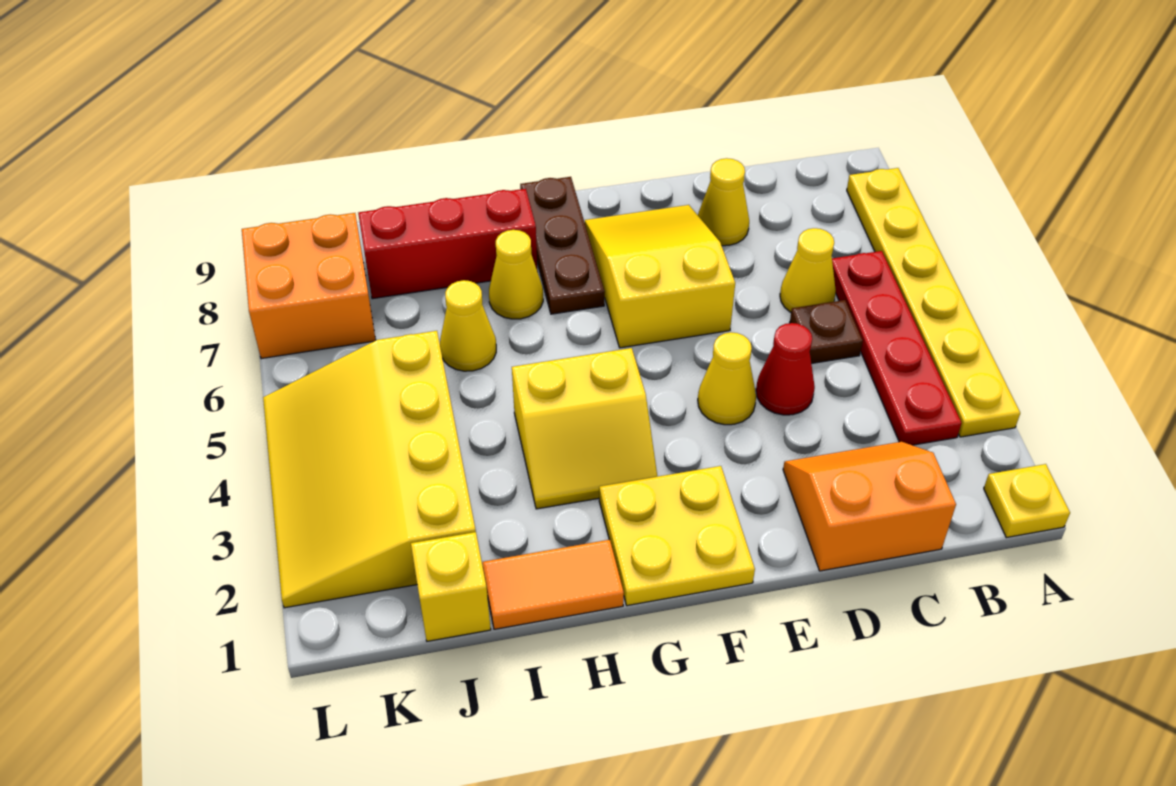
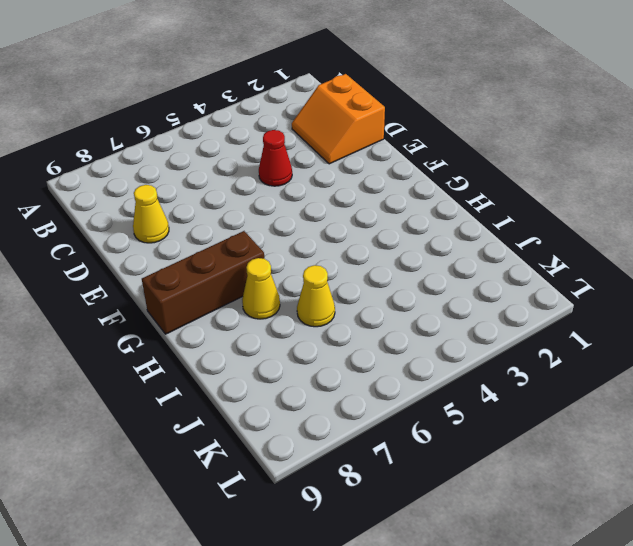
brown brick G7:G9 level 1 -> brown plate G7:G9 level 1
none -> yellow plate A1 level 1
none -> yellow plate A3:A8 level 1
none -> red plate B3:B6 level 1

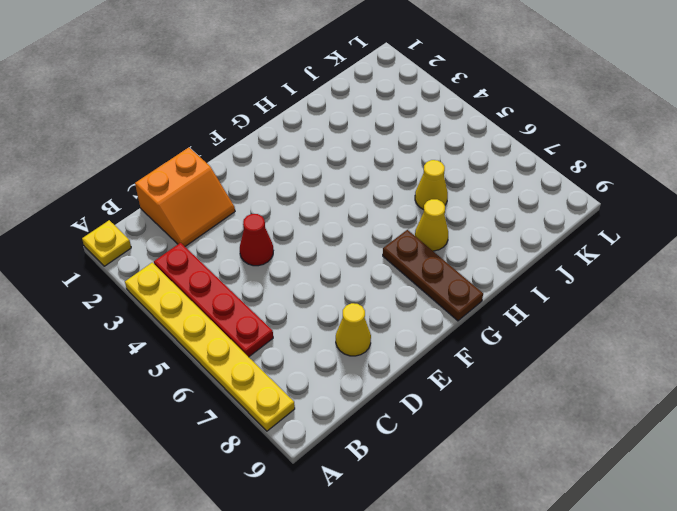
none -> brown plate C5 level 1
none -> yellow cone C6 level 1
none -> yellow cone E4 level 1

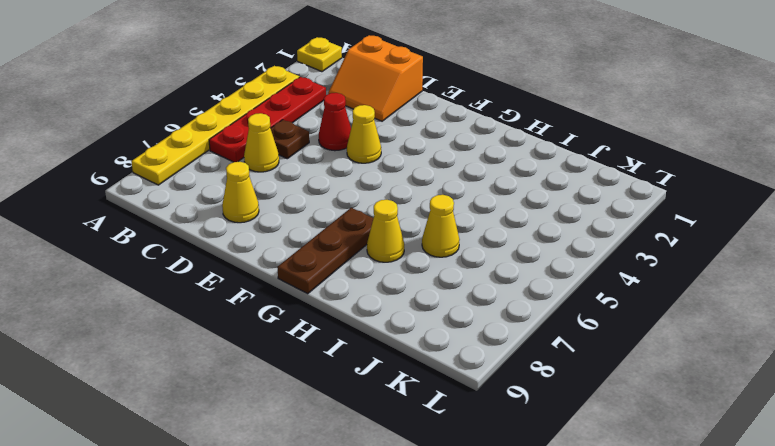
none -> yellow slope E6:F8 level 1 top 6
none -> yellow plate F1:G2 level 1
none -> yellow slope G3:H4 level 1 top 4

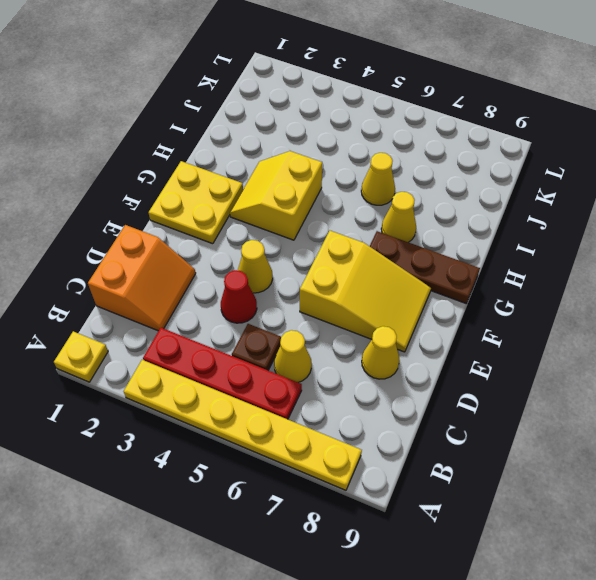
none -> orange tile H1:I1 level 1
none -> red brick H8:J8 level 1
none -> yellow brick J1 level 1

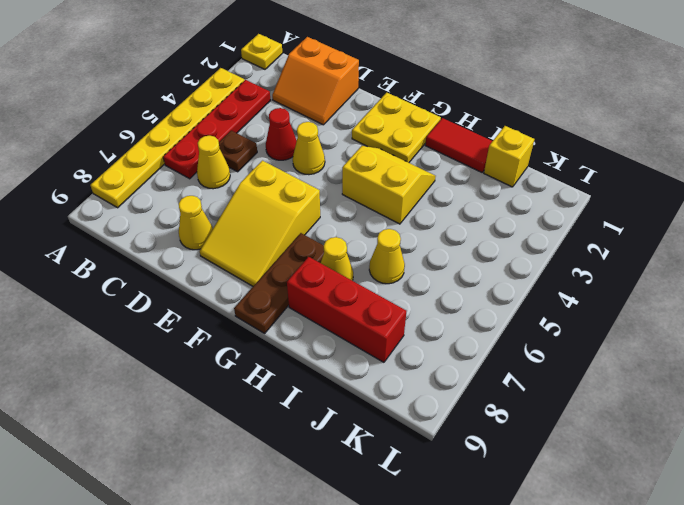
red tile H1:I1 level 1 -> orange tile H1:I1 level 1
none -> yellow slope J2:L5 level 1 top J
none -> orange brick K7:L8 level 1

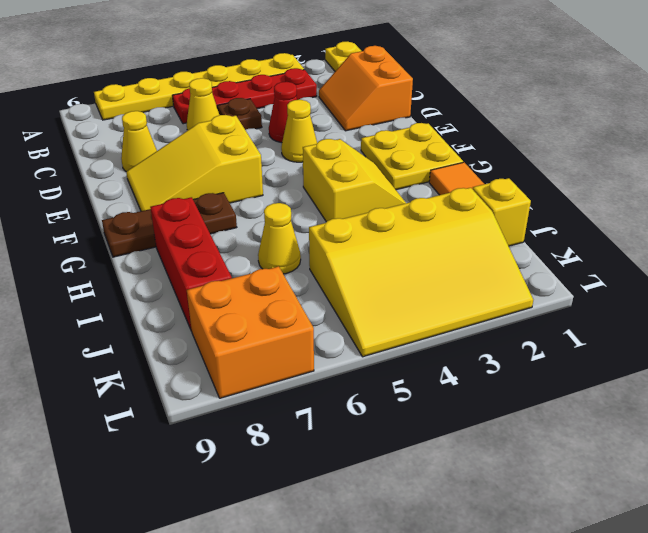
none -> yellow cone H7 level 1

